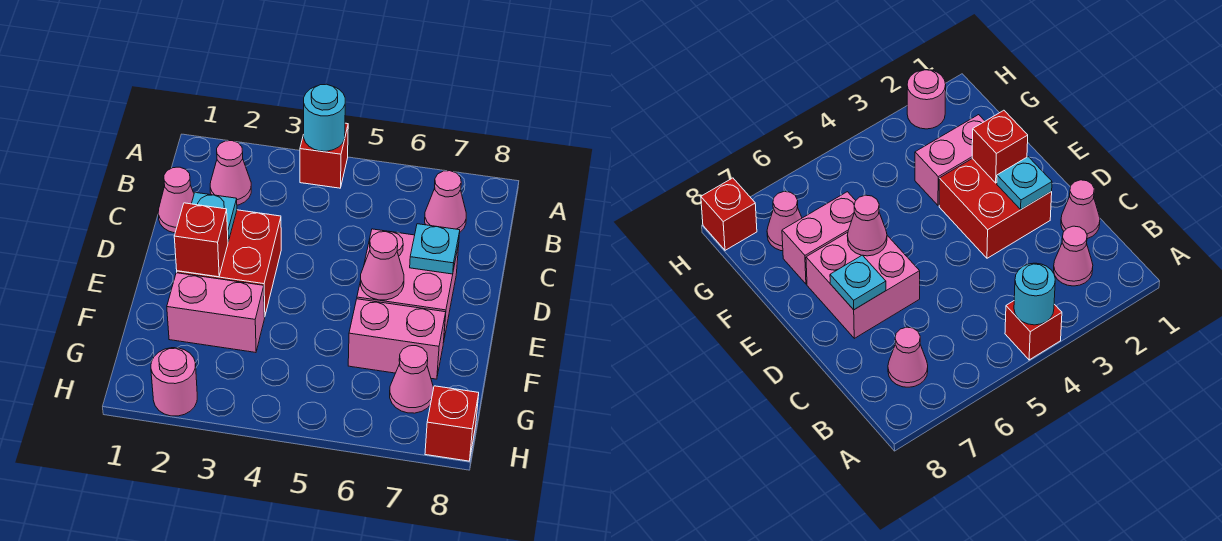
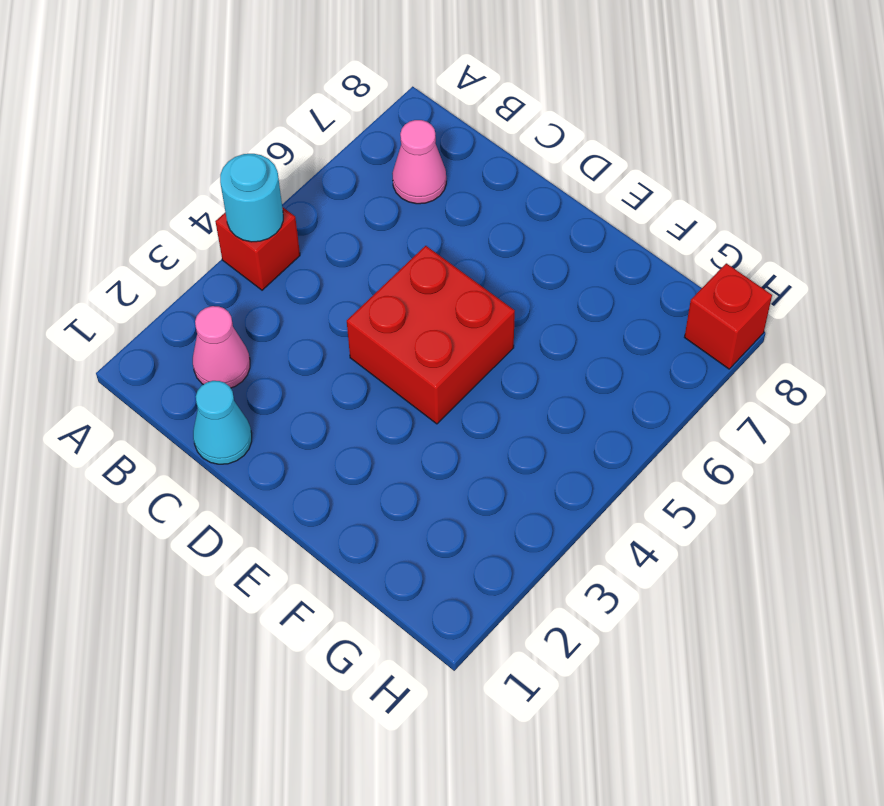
cyan cone C1 level 1 -> pink cone C1 level 1
red brick D4:E5 level 1 -> red brick D2:E3 level 1
none -> pink brick D6:E7 level 1
none -> pink brick F2:F3 level 1
none -> pink brick F6:F7 level 1

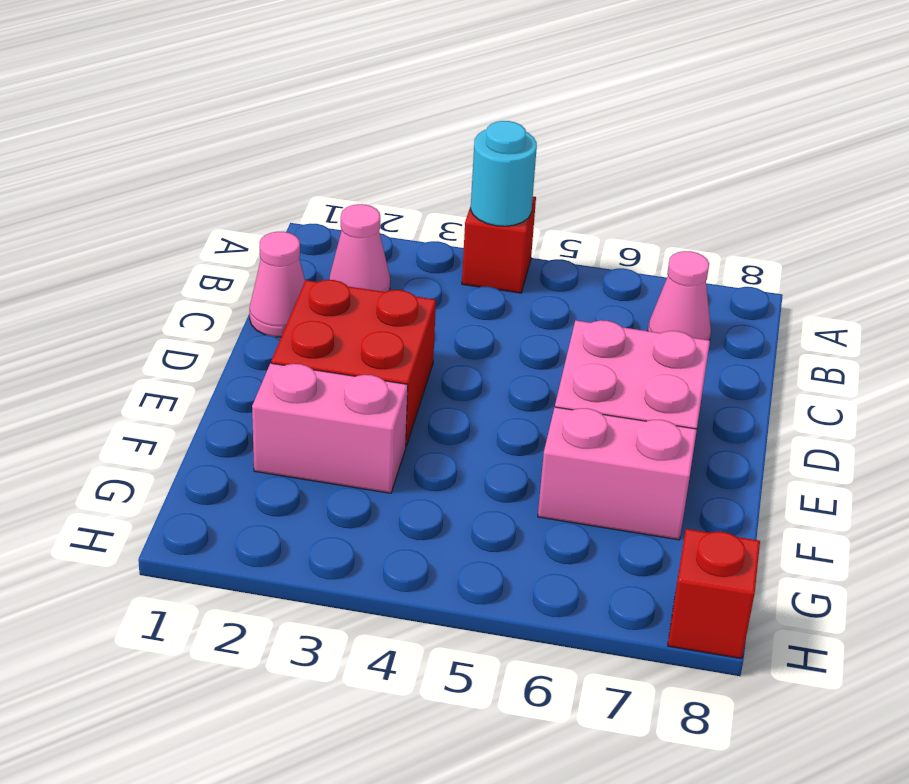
none -> pink cone G7 level 1
none -> pink round brick H2 level 1
none -> cyan plate D2 level 2

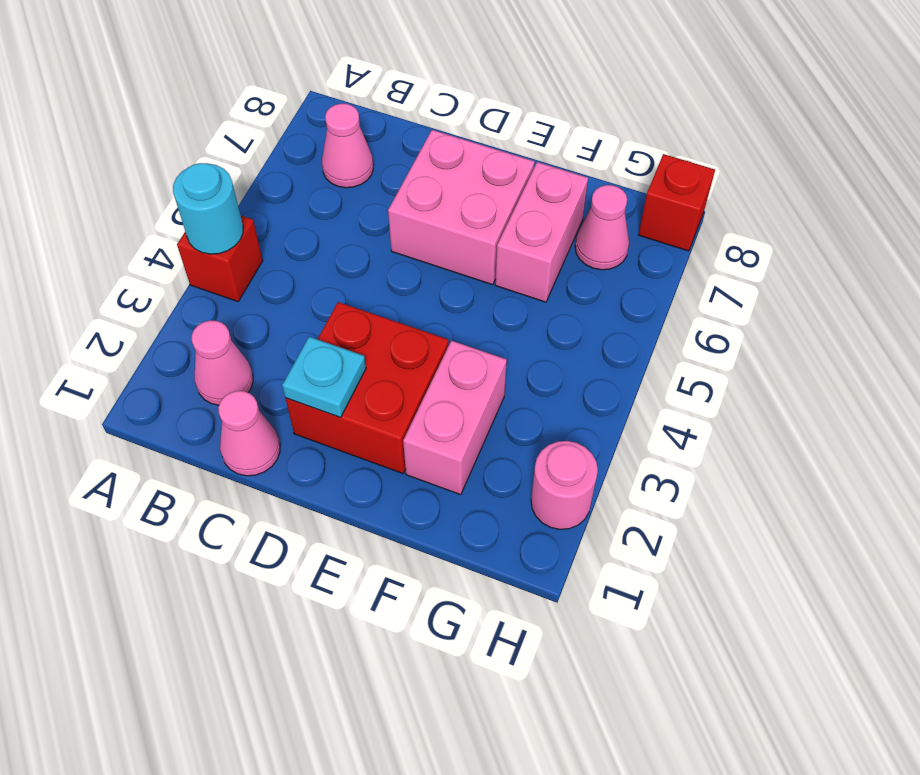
none -> cyan plate D7 level 2
none -> red brick E2 level 2
none -> pink cone E6 level 2

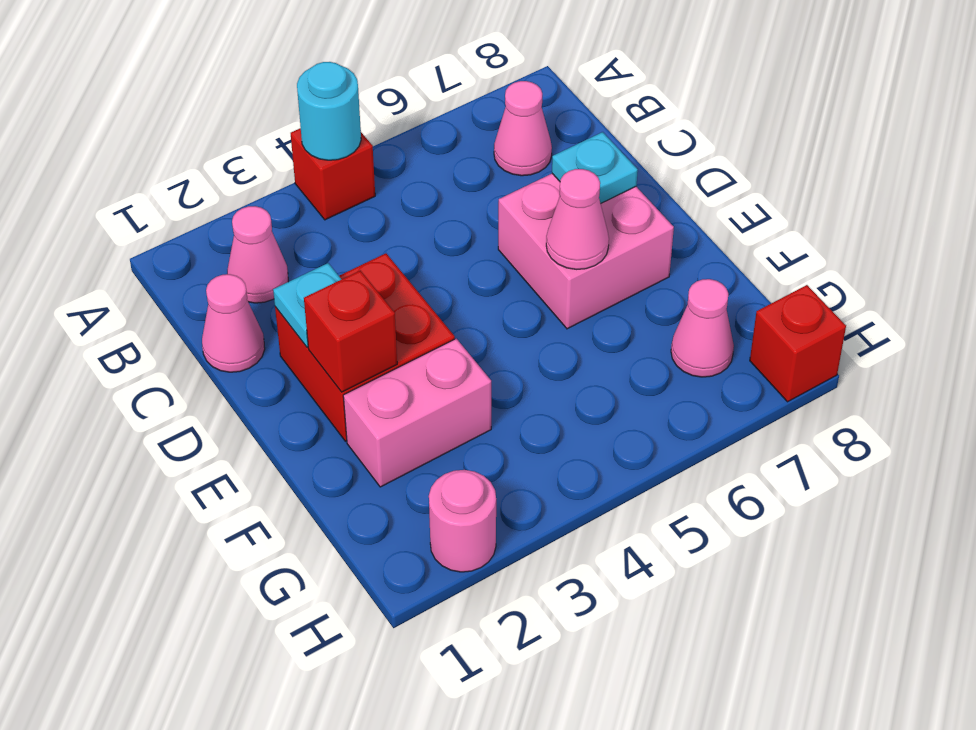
none -> pink brick F6:F7 level 1

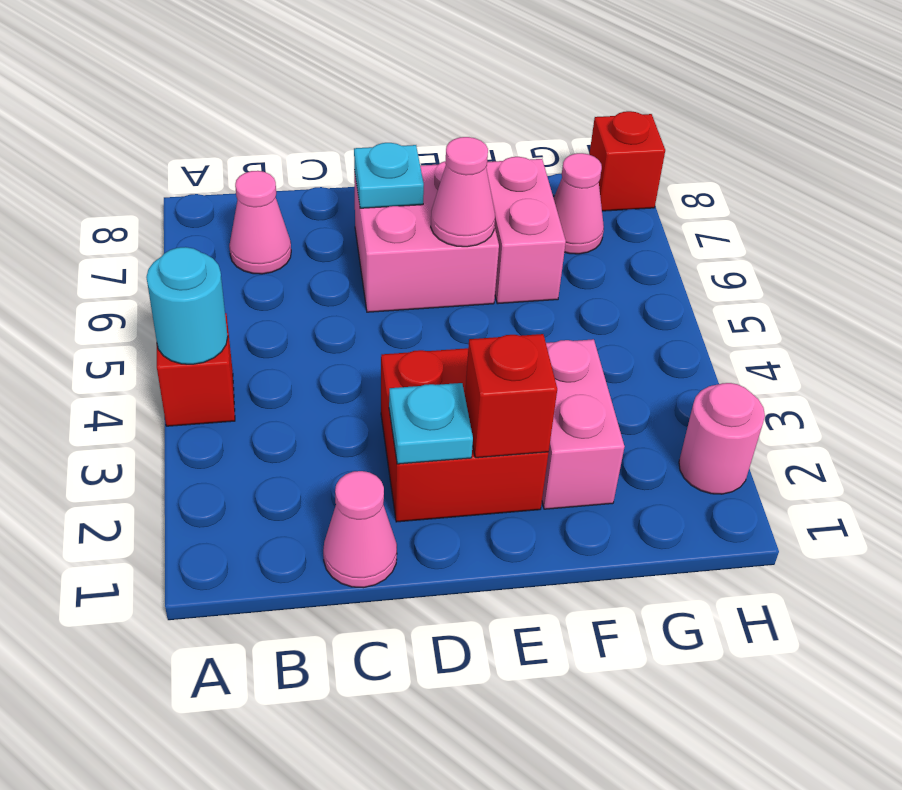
none -> pink cone B2 level 1

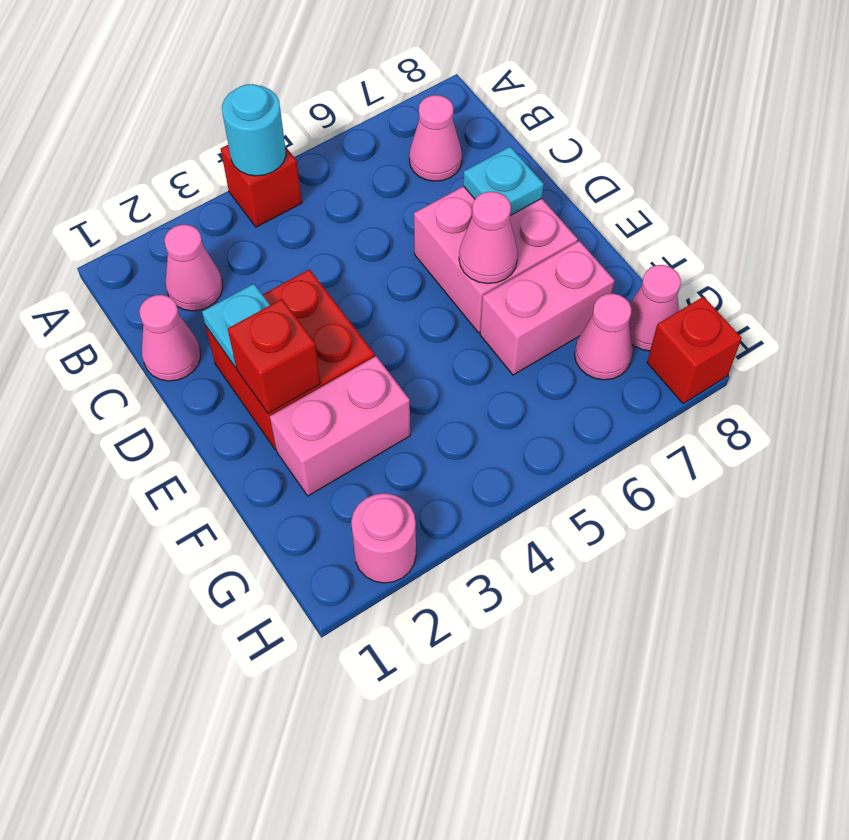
pink cone G8 level 1 -> none

